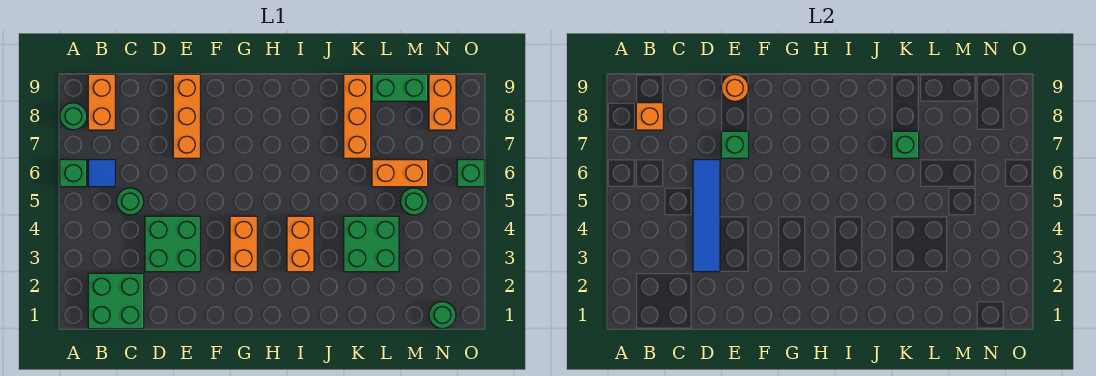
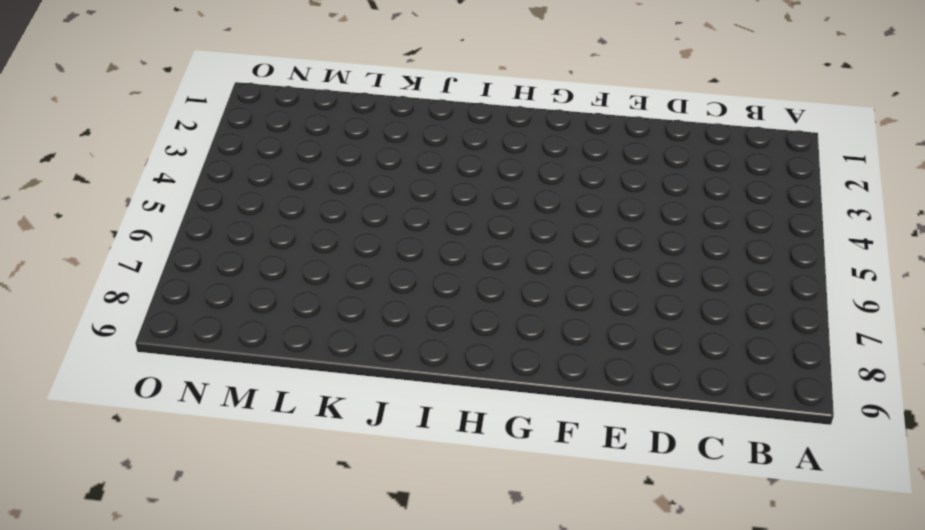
none -> green brick A6 level 1
none -> green round brick A8 level 1
none -> green brick B1:C2 level 1

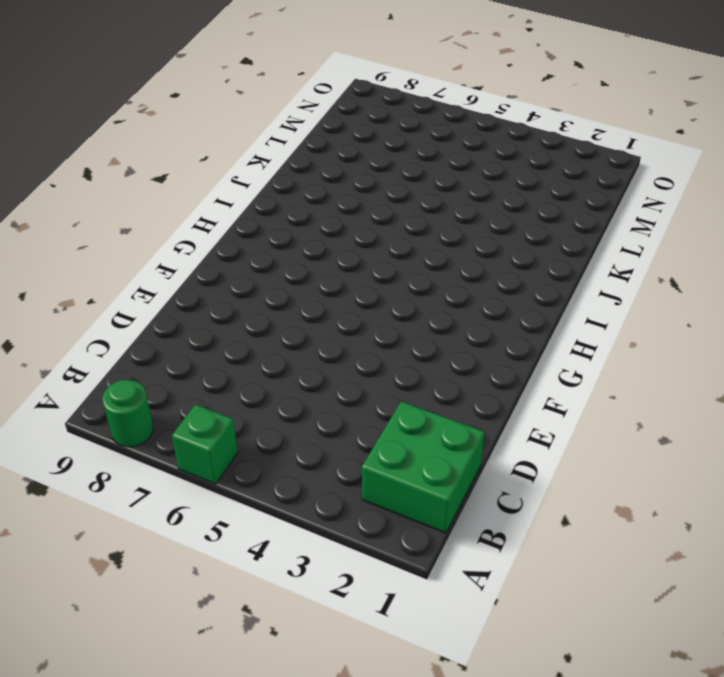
none -> blue tile B6 level 1
none -> orange brick B8:B9 level 1
none -> green round brick C5 level 1

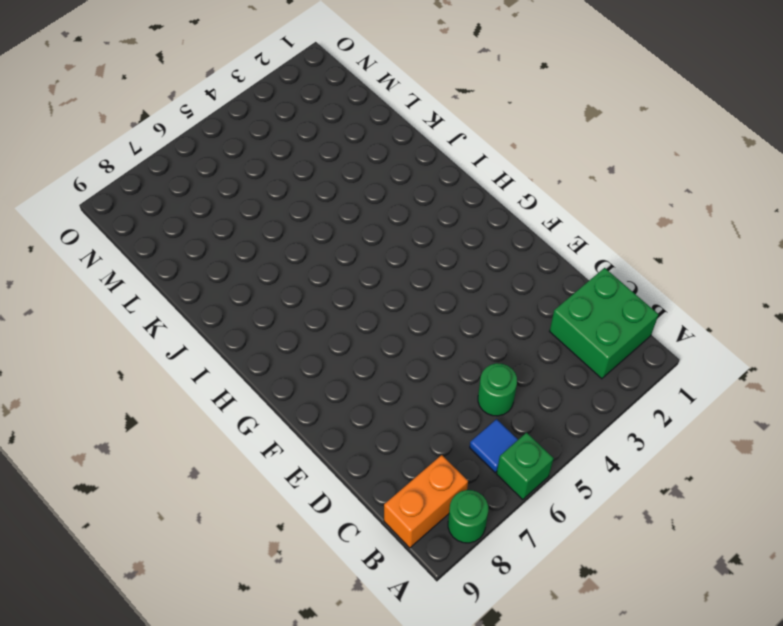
none -> green brick D3:E4 level 1
none -> orange brick E7:E9 level 1
none -> orange brick G3:G4 level 1

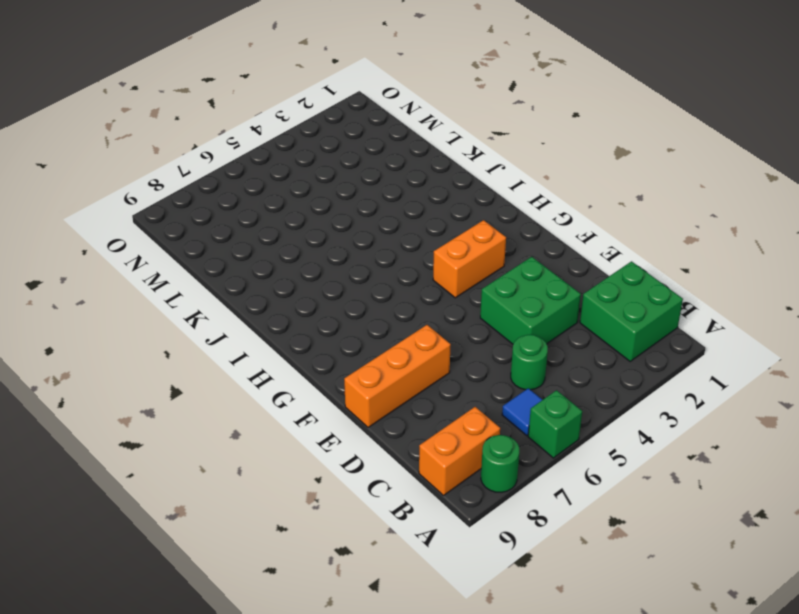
none -> orange brick I3:I4 level 1
none -> green brick K3:L4 level 1
none -> orange brick K7:K9 level 1

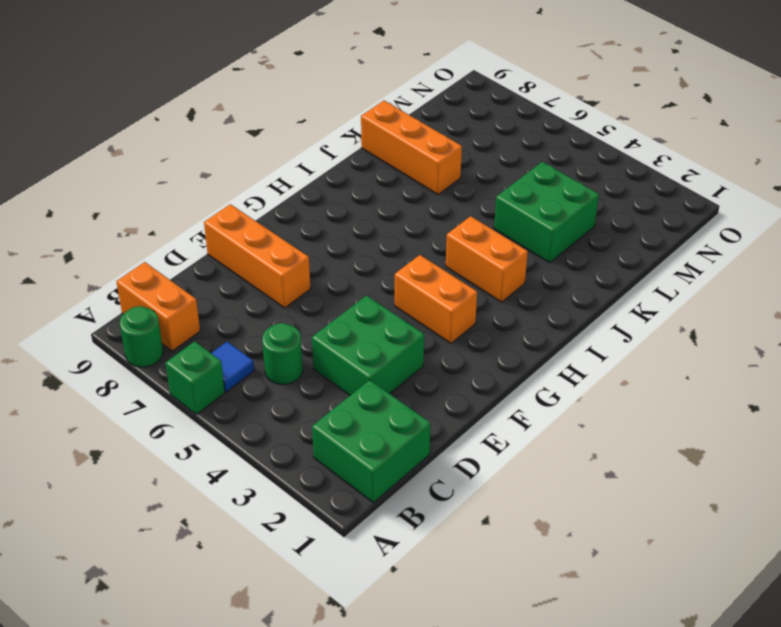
none -> orange brick L6:M6 level 1
none -> green brick L9:M9 level 1
none -> green round brick M5 level 1

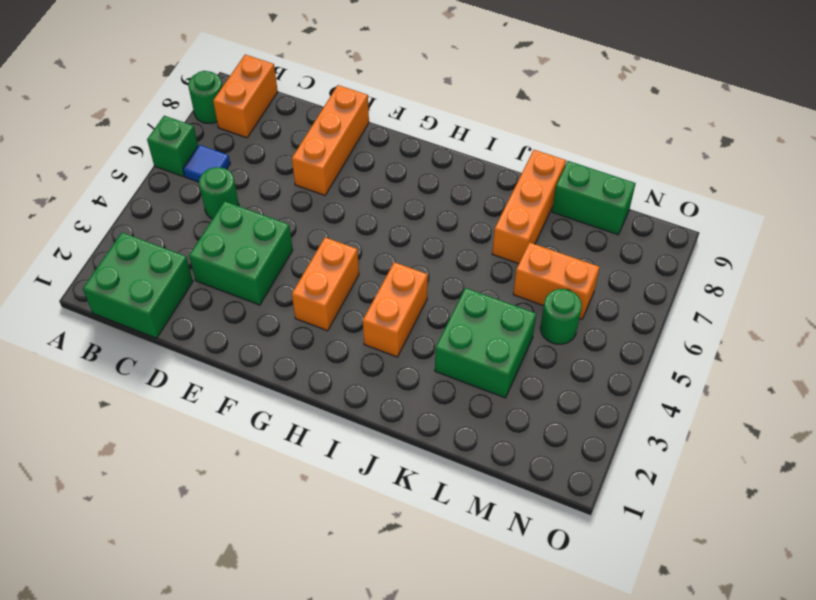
none -> green round brick N1 level 1
none -> orange brick N8:N9 level 1
none -> green brick O6 level 1

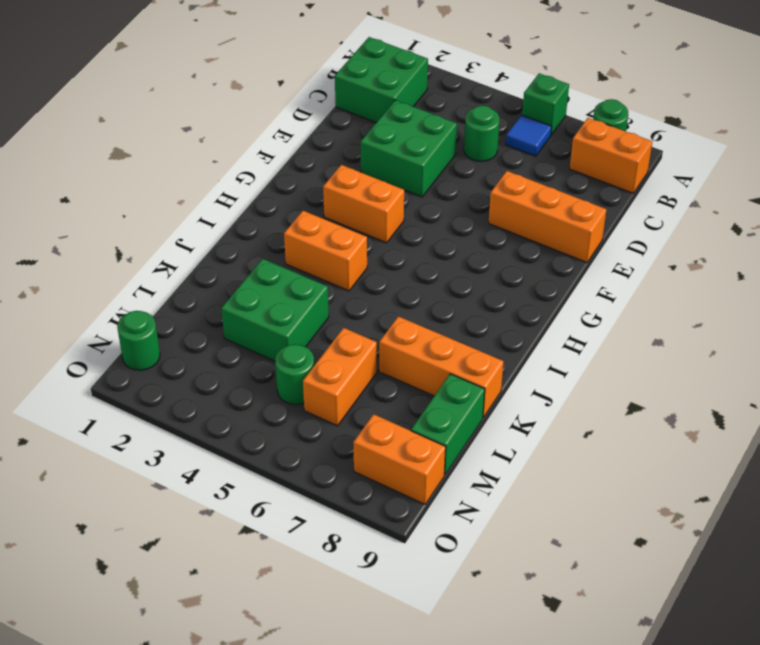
none -> green brick O6 level 1
none -> orange brick B8 level 2
none -> blue tile D3:D6 level 2

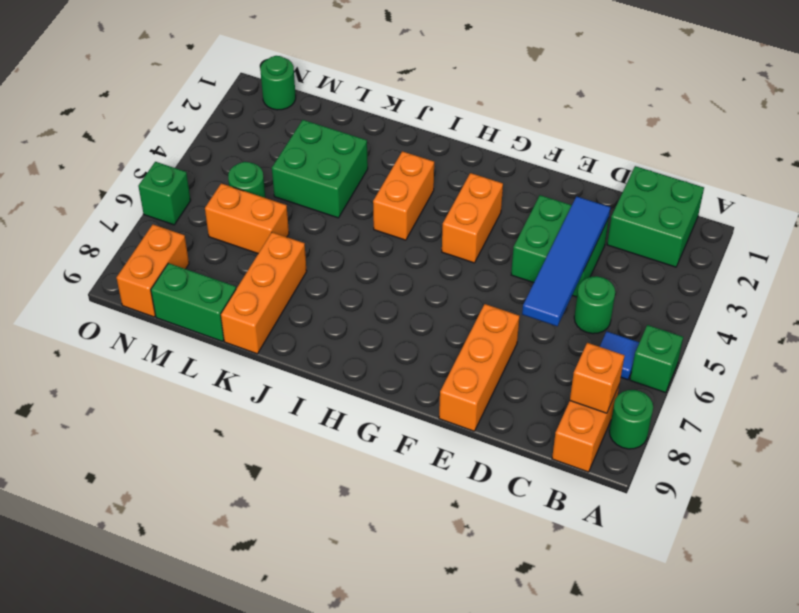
none -> green brick E7 level 2
none -> orange round brick E9 level 2
none -> green brick K7 level 2

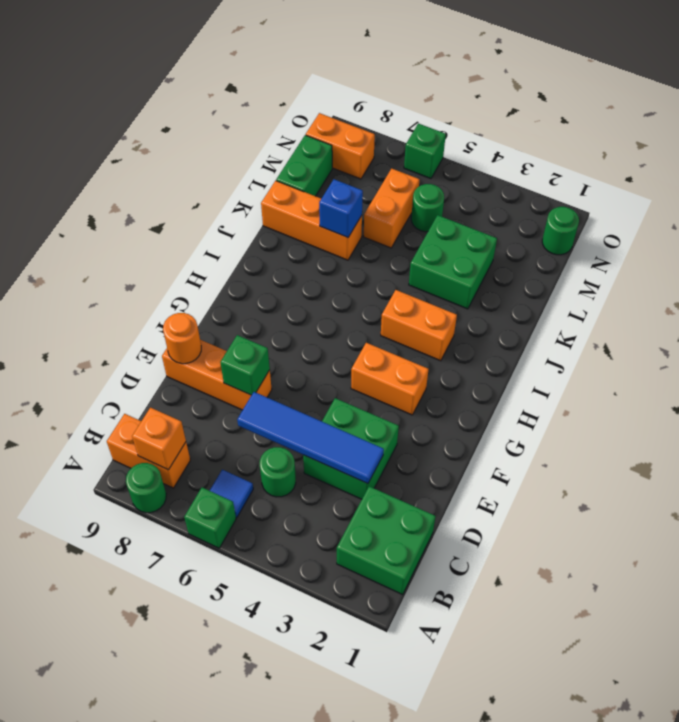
blue brick K7 level 2 -> green brick K7 level 2

